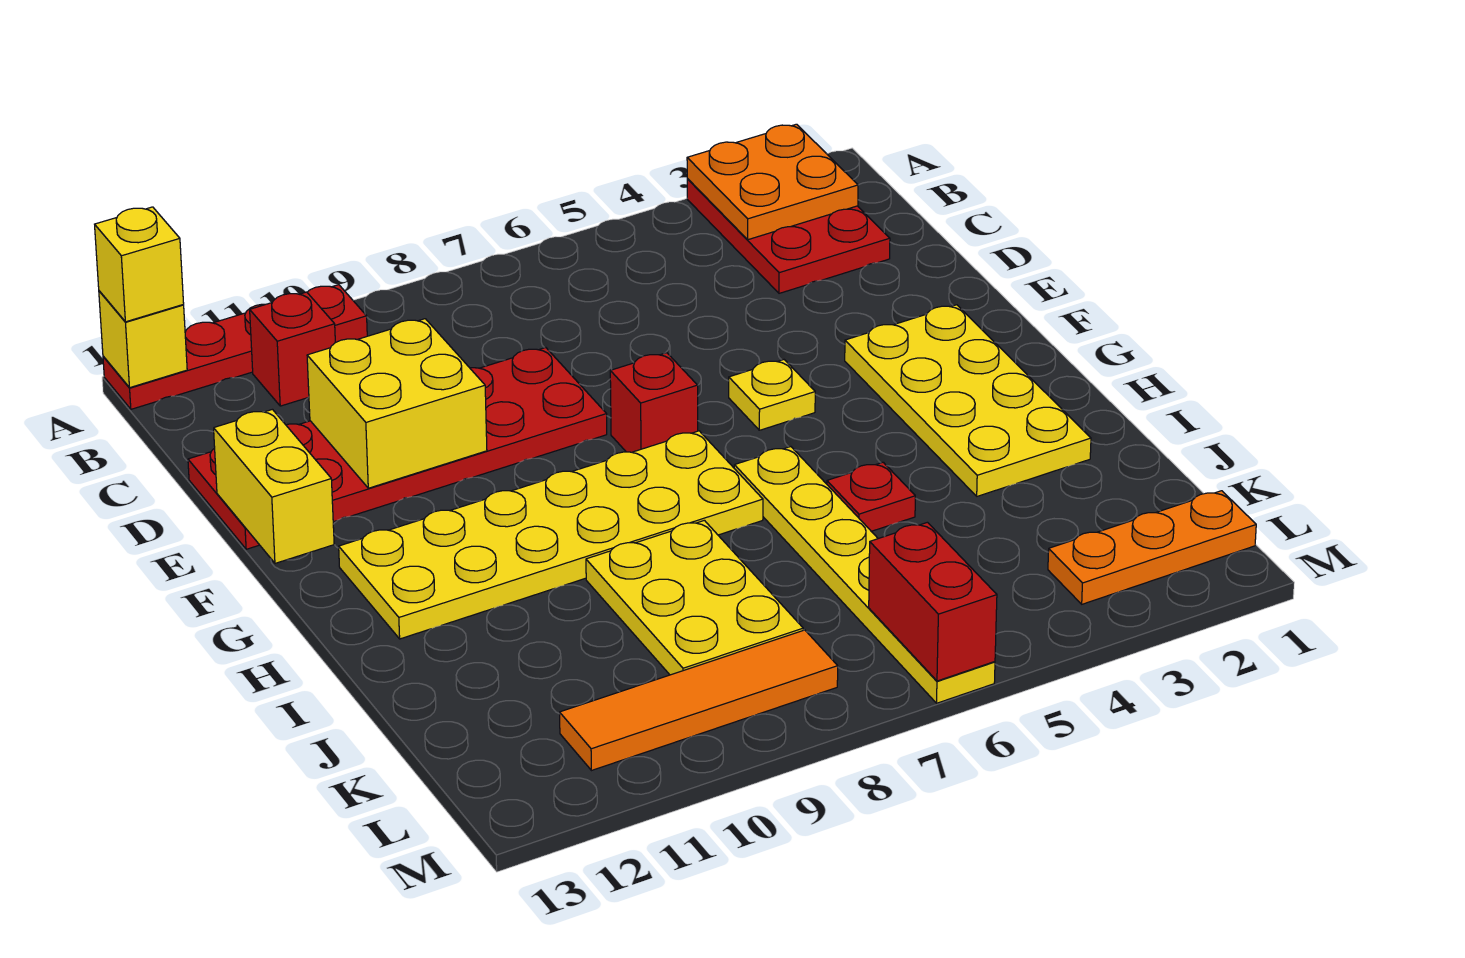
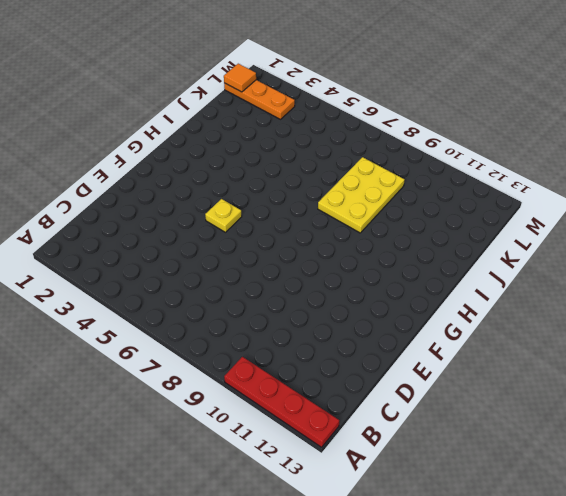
orange tile L1 level 2 -> none
none -> red plate A2:C3 level 1
none -> red brick B11 level 1
none -> red plate D8:E13 level 1

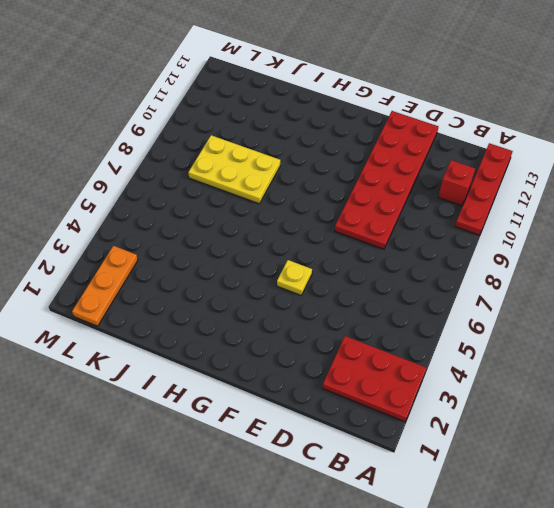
none -> yellow plate F2:I3 level 1
none -> red brick F7 level 1
none -> yellow plate G7:H12 level 1

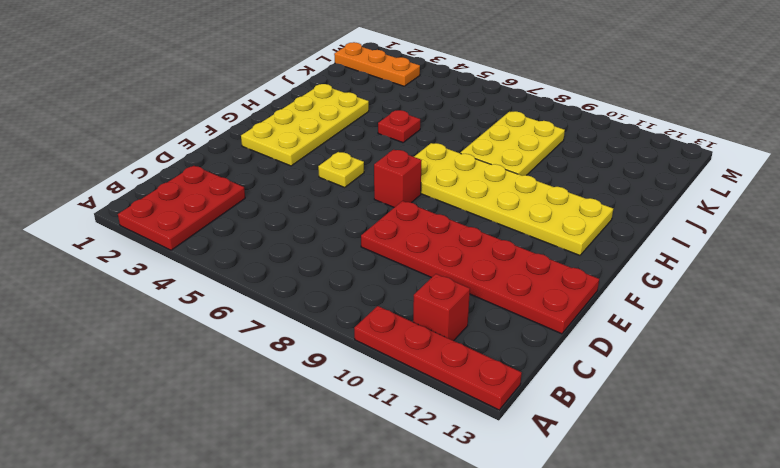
none -> yellow plate H6:M6 level 1
none -> orange tile L8:L11 level 1
none -> orange plate A2:B3 level 2

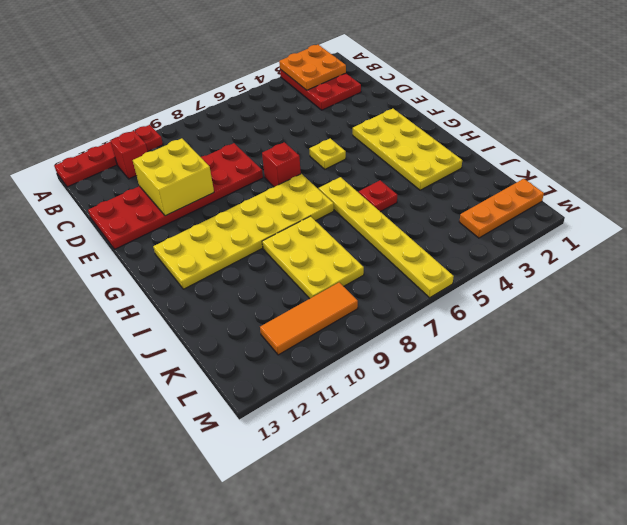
orange tile L9:L11 level 1 -> orange tile L8:L11 level 1
none -> yellow brick A13 level 2
none -> yellow brick E13:F13 level 2
none -> red brick L6:M6 level 2

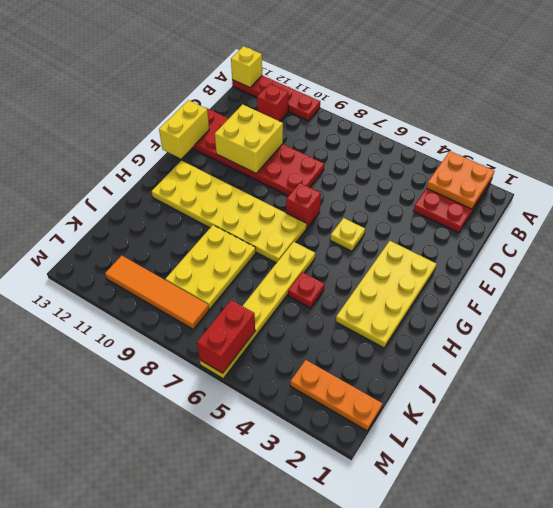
none -> yellow brick A13 level 3

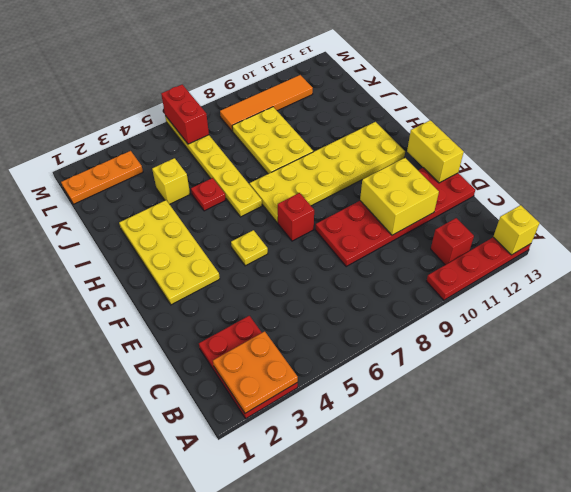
yellow brick J4 level 1 -> yellow brick A13 level 3

